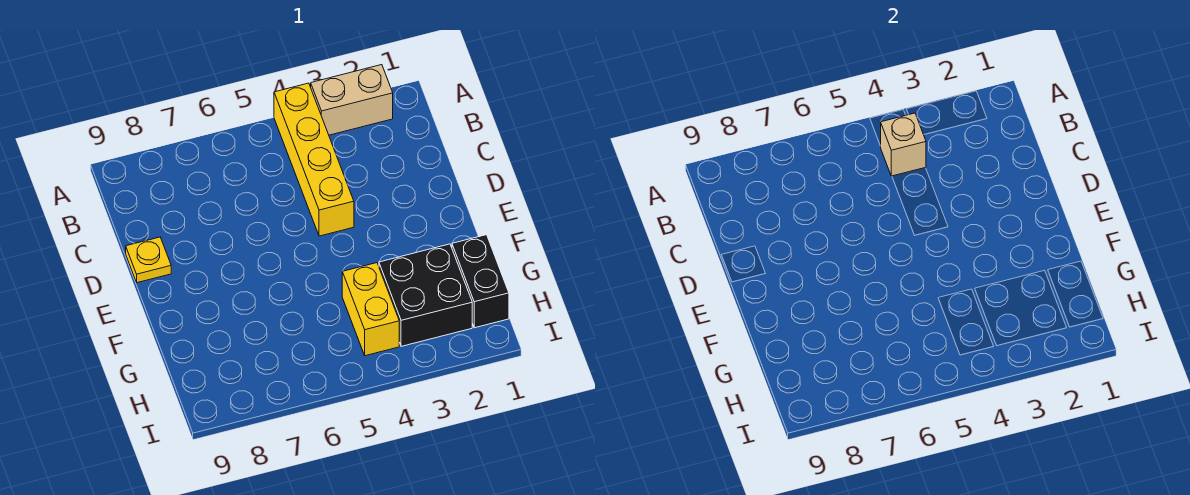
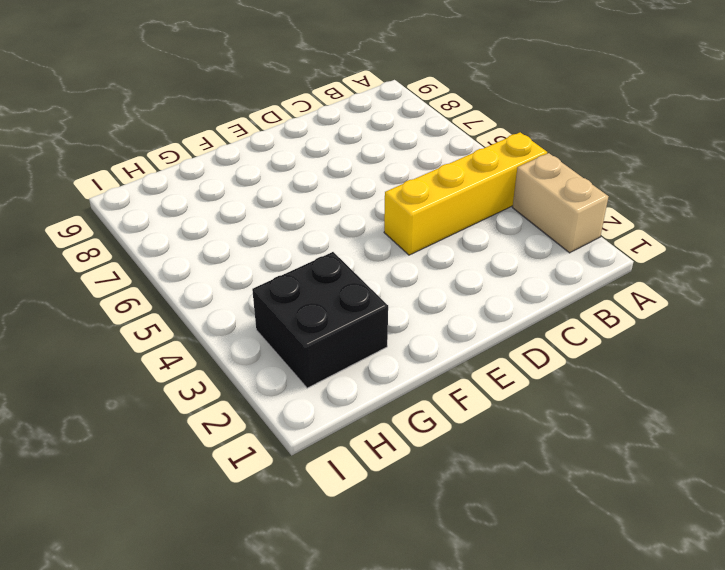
none -> yellow plate D9 level 1
none -> black brick G1:H1 level 1

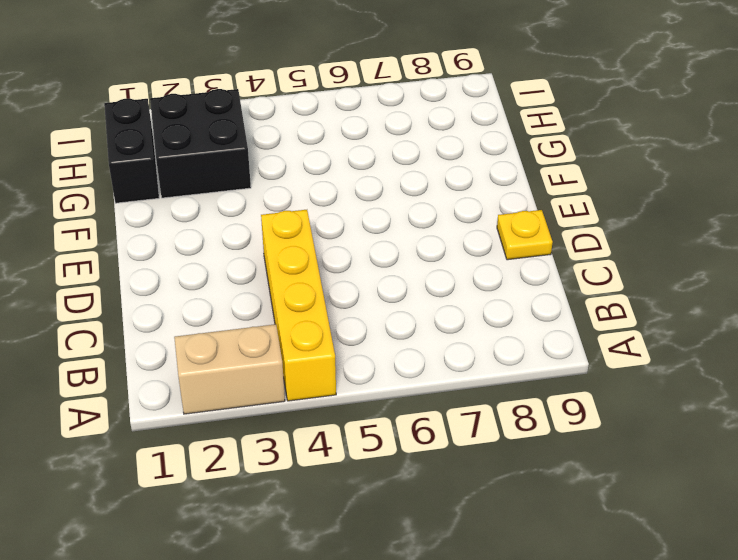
none -> yellow brick G4:H4 level 1
none -> tan brick B4 level 2

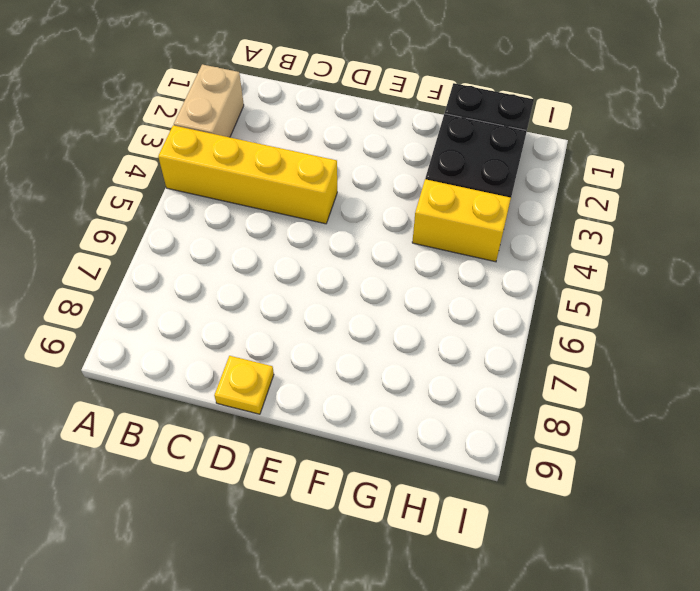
none -> tan brick B4 level 2

